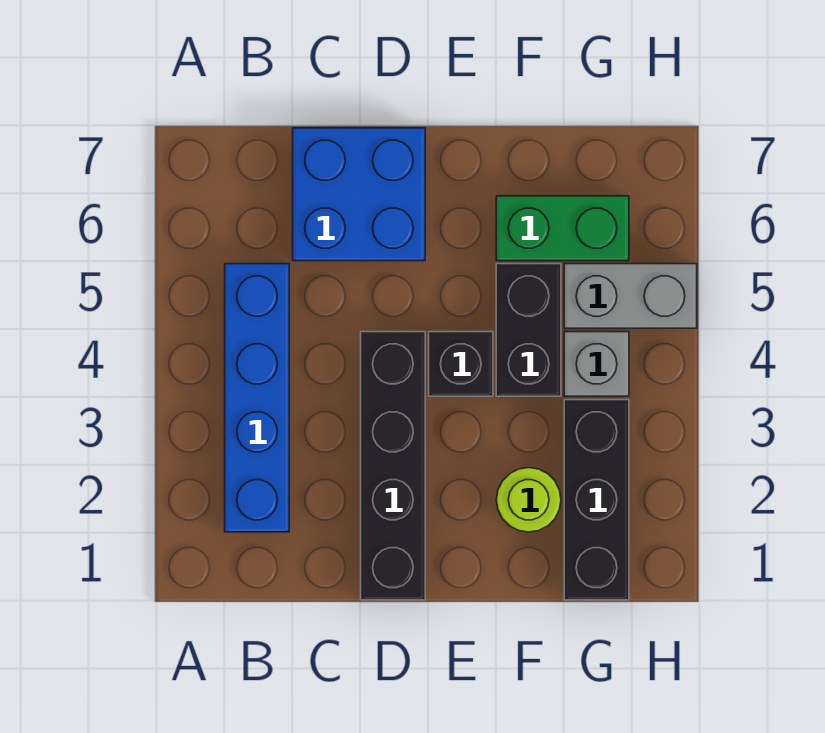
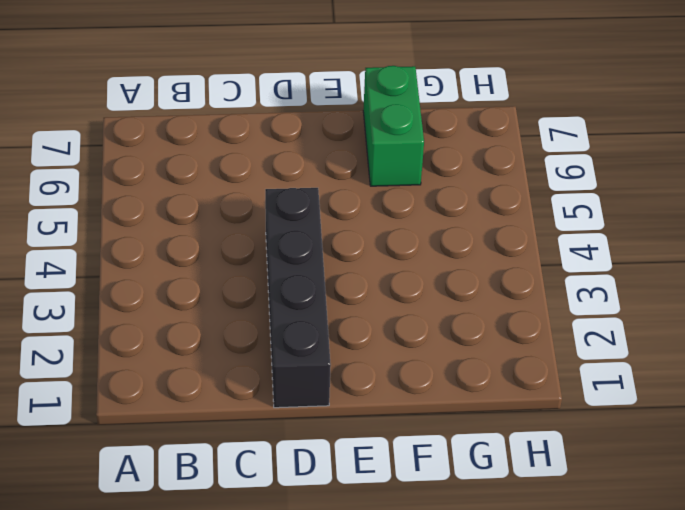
green brick F6:F7 level 1 -> green brick F6:G6 level 1
none -> blue brick B2:B5 level 1
none -> blue brick C6:D7 level 1

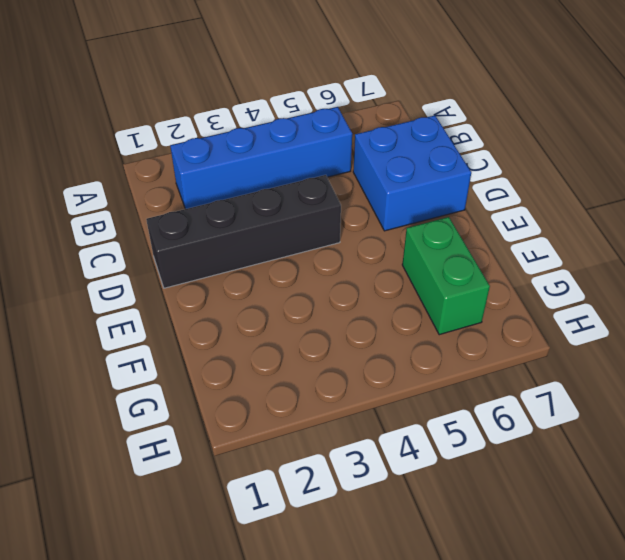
none -> black brick E4 level 1
none -> lime round brick F2 level 1

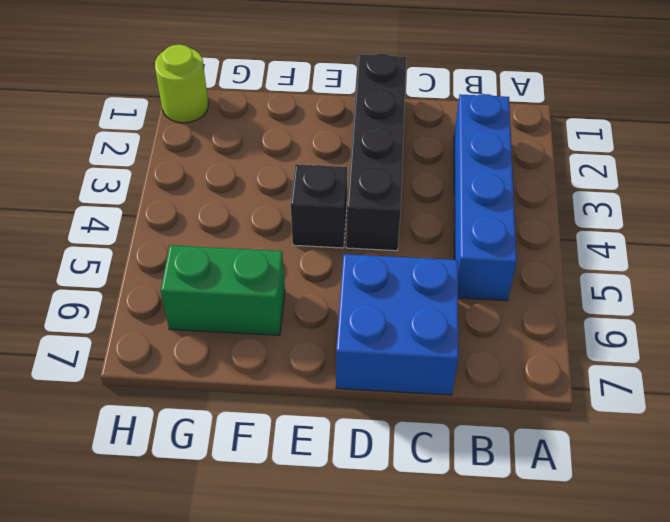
lime round brick H1 level 1 -> lime round brick F2 level 1
none -> black brick F4:F5 level 1
none -> black brick G1:G3 level 1

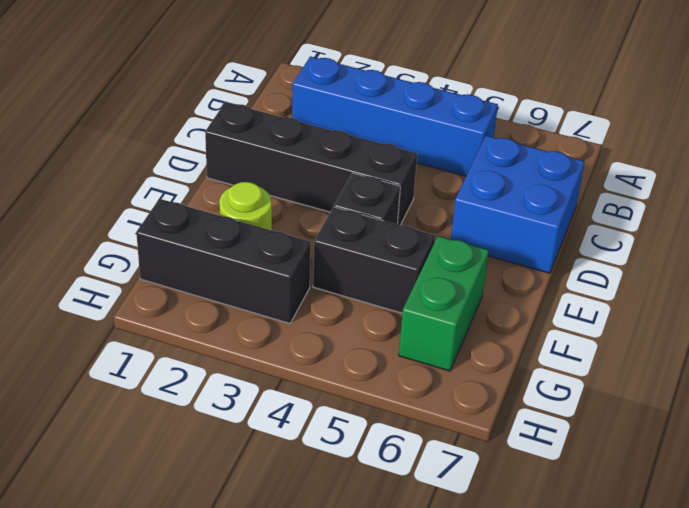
none -> grey brick G4 level 1
none -> grey brick G5:H5 level 1

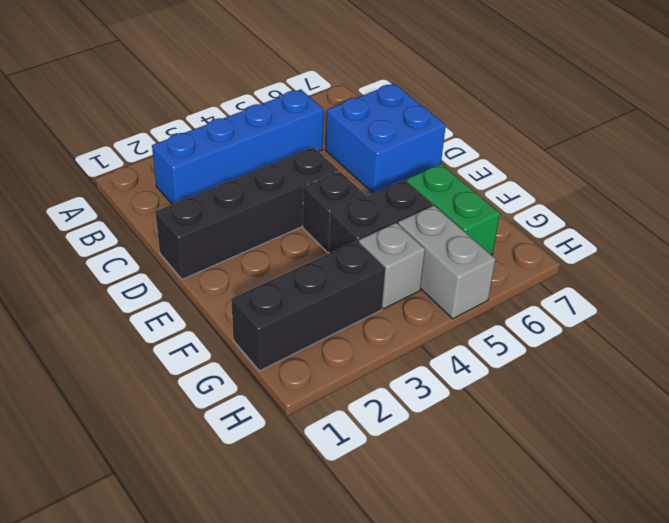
none -> lime round brick F2 level 1

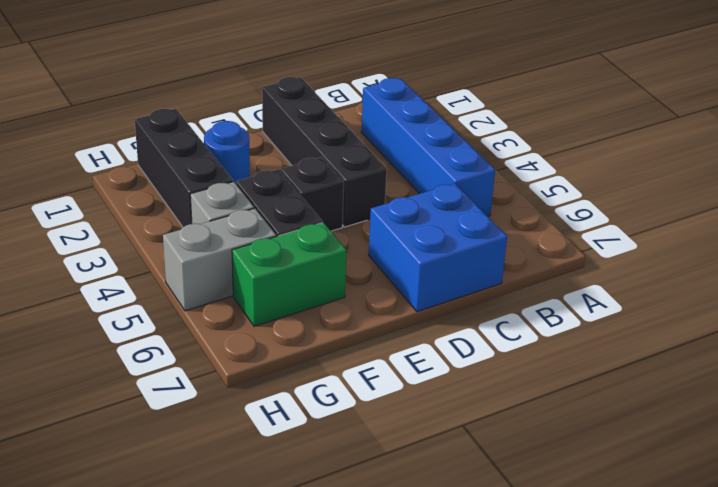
blue round brick F2 level 1 -> lime round brick F2 level 1

